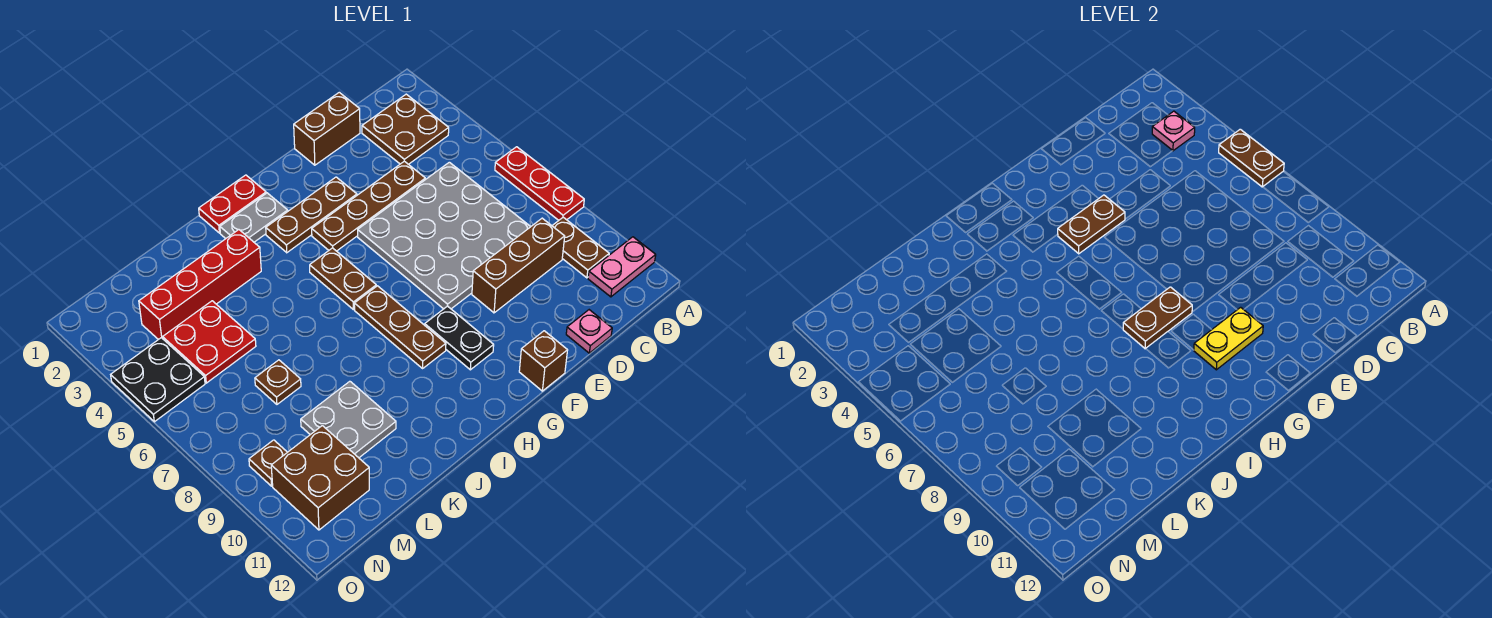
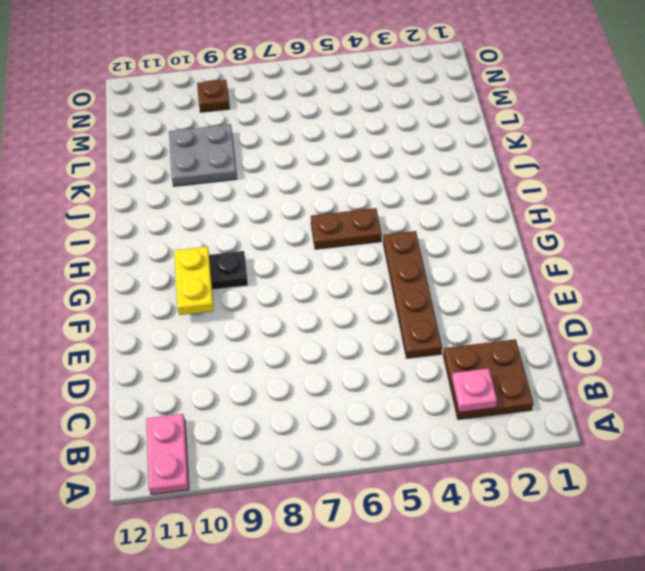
none -> red plate A6:A8 level 1
none -> brown plate B9:B10 level 1
none -> grey plate C5:F8 level 1

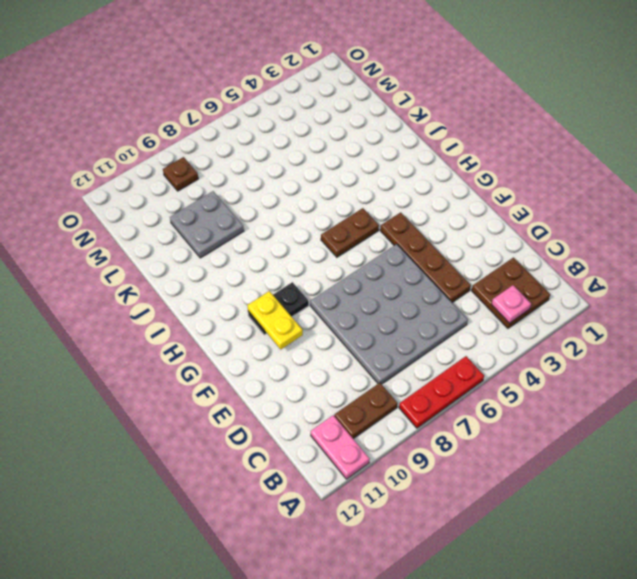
none -> brown brick C9:E9 level 1
none -> brown brick D1:E1 level 1
none -> pink plate D12 level 1

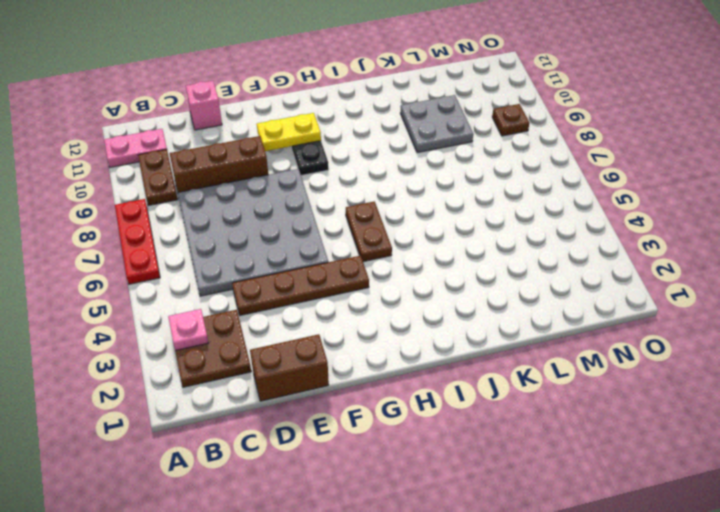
pink brick D12 level 1 -> pink plate D12 level 1
none -> brown plate F3:H3 level 1
none -> brown brick F12 level 1
none -> red plate H1:I1 level 1

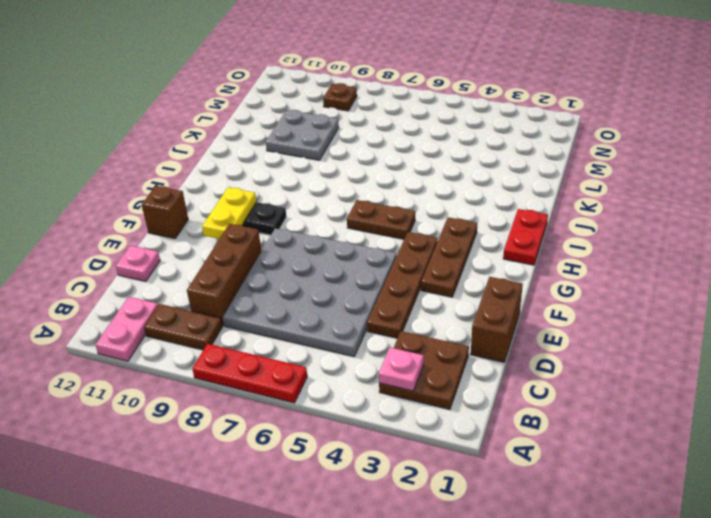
none -> grey plate H2:I2 level 1
none -> brown plate H7:H9 level 1
none -> red brick J3:M3 level 1

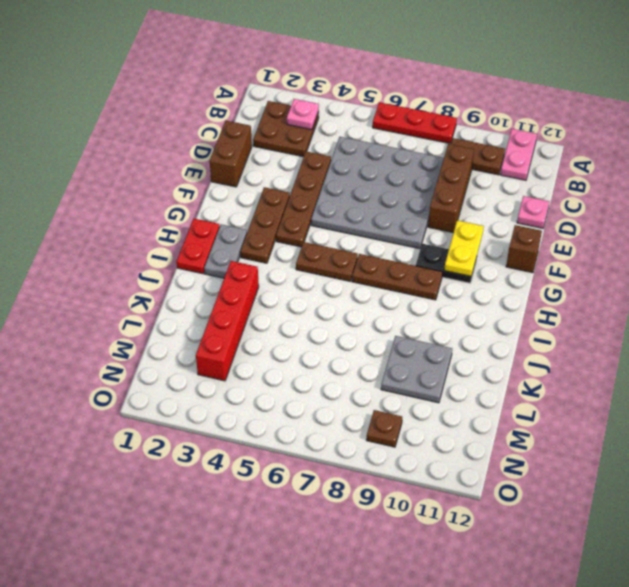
none -> red plate L4:M5 level 1
none -> brown plate L7 level 1
none -> brown brick M10:N11 level 1

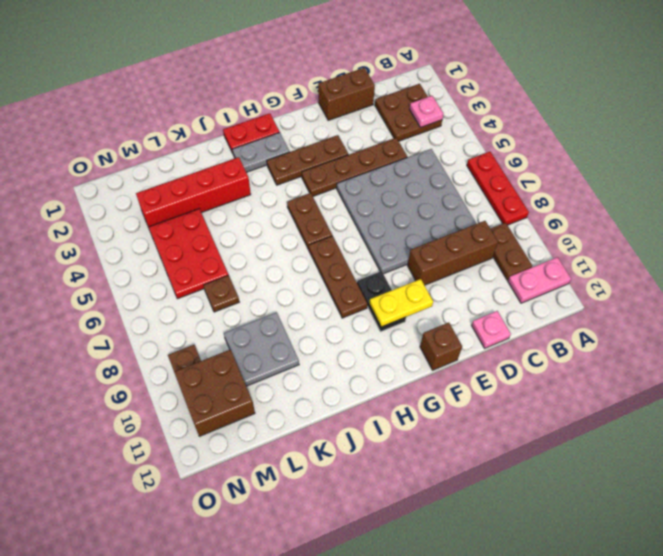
red plate L4:M6 level 1 -> red plate L4:M5 level 1
none -> black plate N4:O5 level 1
none -> brown plate A5:A6 level 2
none -> brown plate F4:G4 level 2

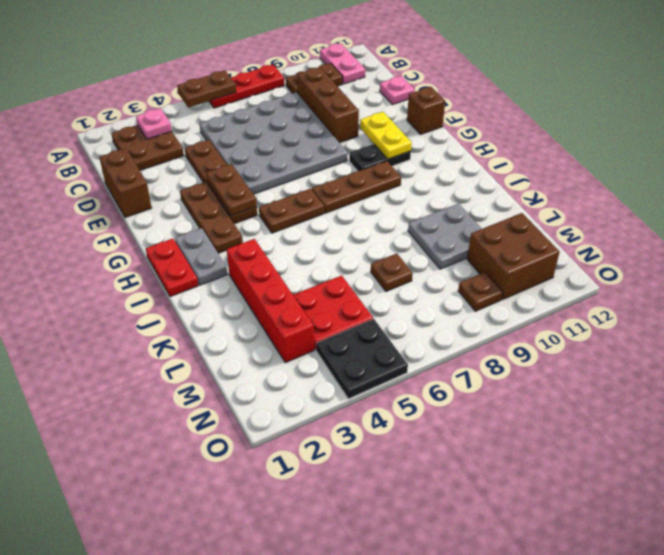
none -> brown plate G8:H8 level 2

